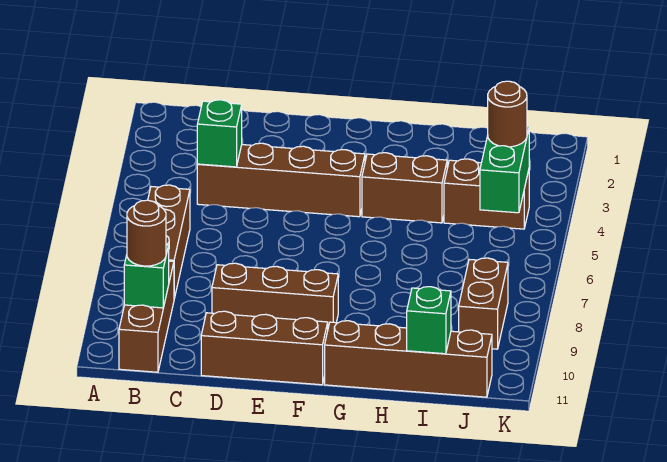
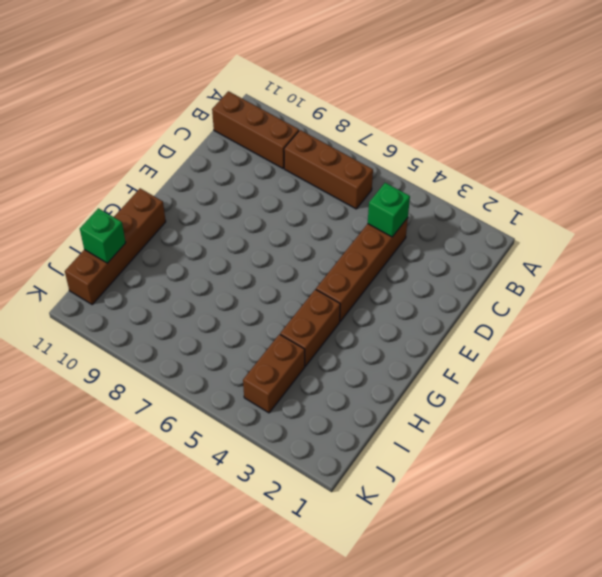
none -> brown brick D9:F9 level 1
none -> brown brick D11:F11 level 1
none -> brown brick J8:J9 level 1

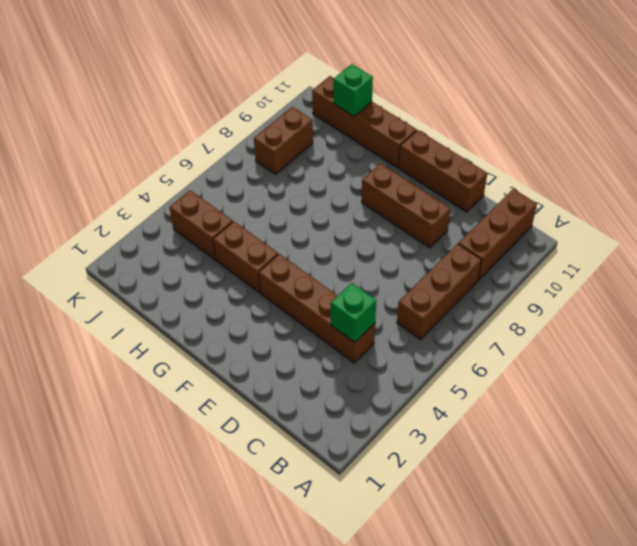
none -> green brick B10 level 2
none -> green brick J4:J5 level 2
none -> brown round brick B10 level 3

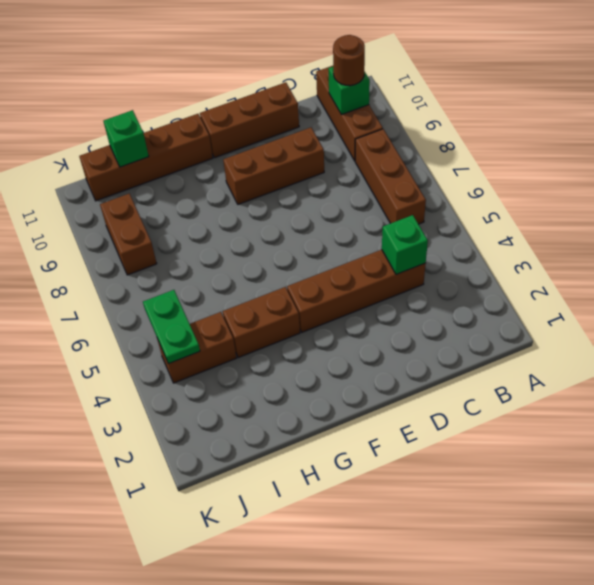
green plate J4:J5 level 2 -> green brick J4:J5 level 2
none -> brown round brick J4 level 3

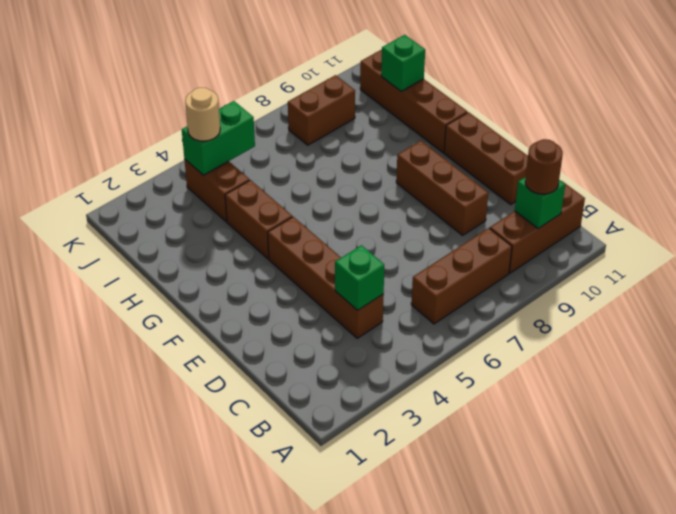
tan round brick J4 level 3 -> brown round brick J4 level 3

